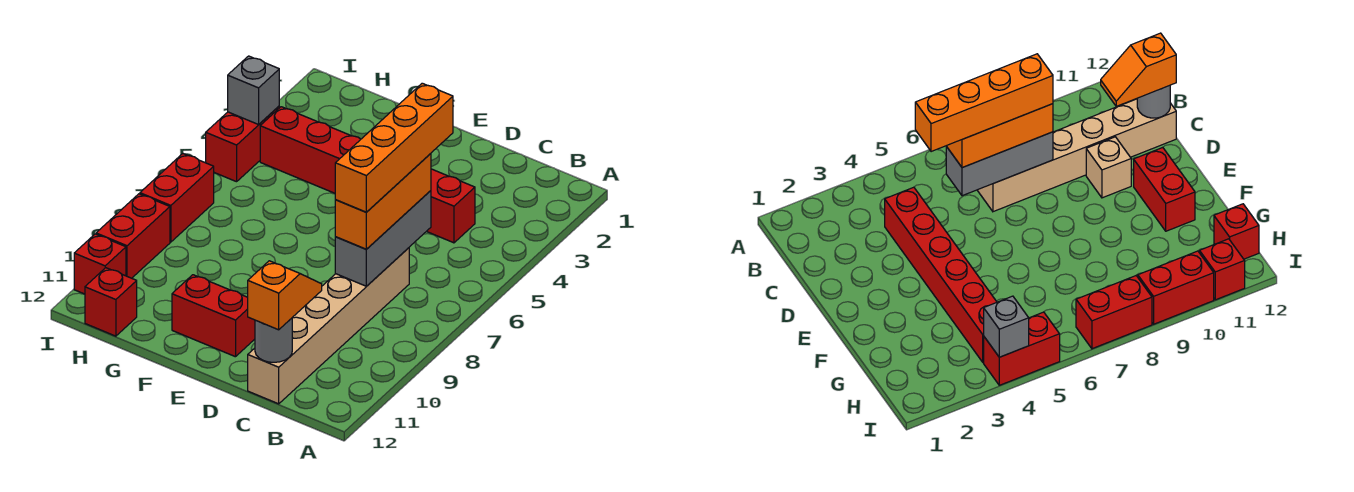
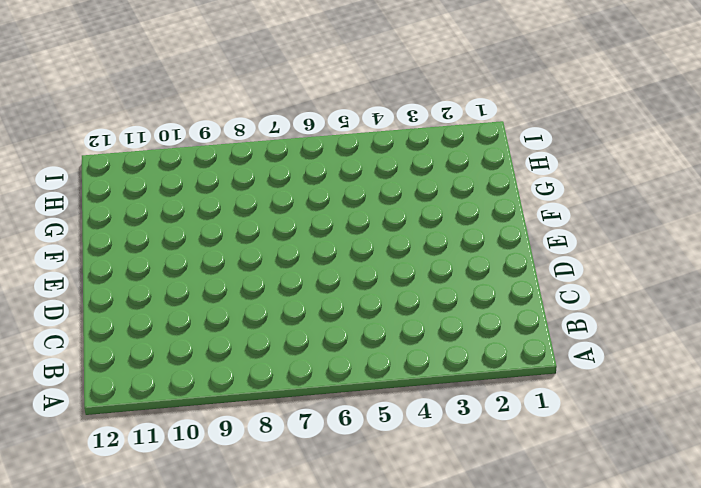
none -> red brick C4:H4 level 1
none -> tan brick C7:C12 level 1
none -> tan brick D10 level 1

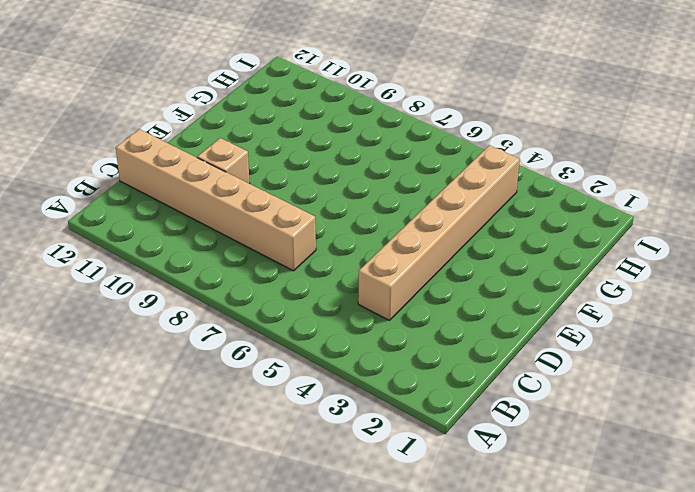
tan brick C4:H4 level 1 -> red brick C4:H4 level 1
none -> red brick E11:F11 level 1
none -> red brick H12 level 1
none -> red brick I4:I5 level 1

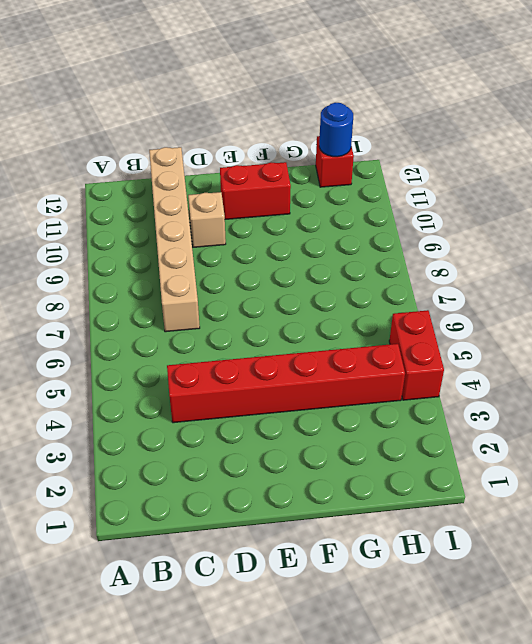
blue round brick H12 level 2 -> none
none -> red brick I7:I8 level 1
none -> red brick I9:I10 level 1
none -> red brick I11 level 1

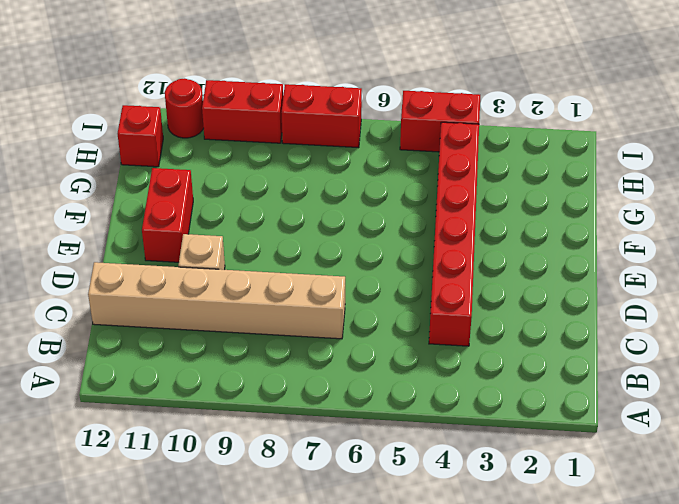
red round brick I11 level 1 -> red brick I11 level 1
none -> grey brick C6:C8 level 2
none -> grey round brick C12 level 2
none -> grey brick I4 level 2

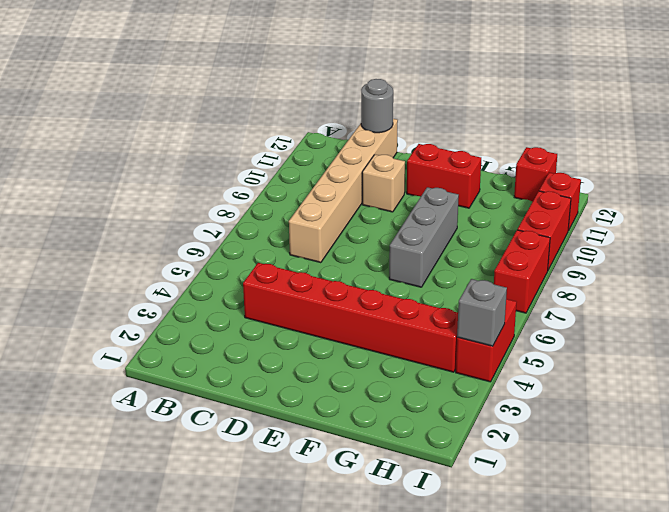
grey brick F7:F9 level 1 -> grey brick C6:C8 level 2
none -> orange brick C6:C8 level 3
none -> orange slope C11:C12 level 3 top 12
none -> orange brick C5:C8 level 4

